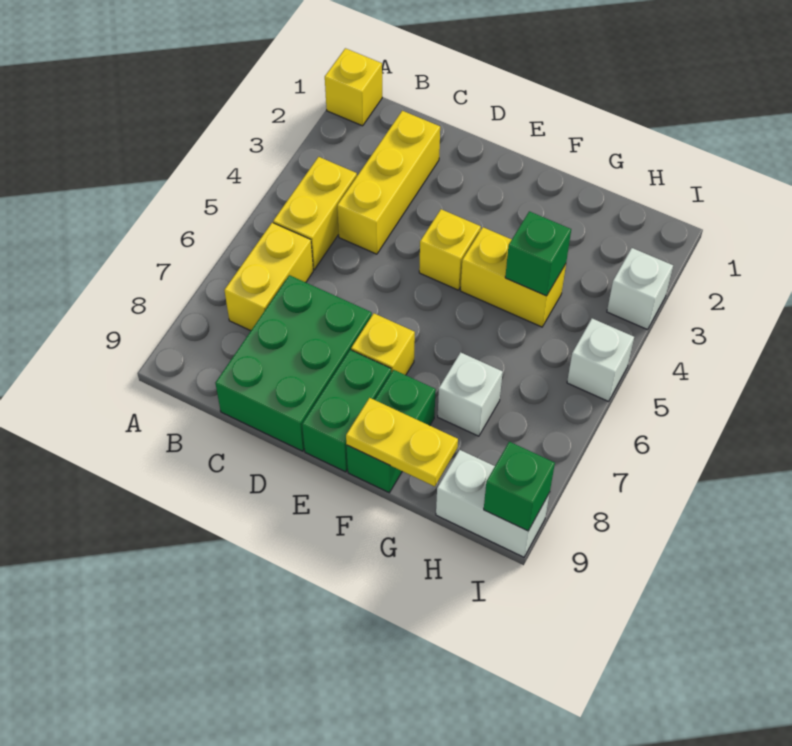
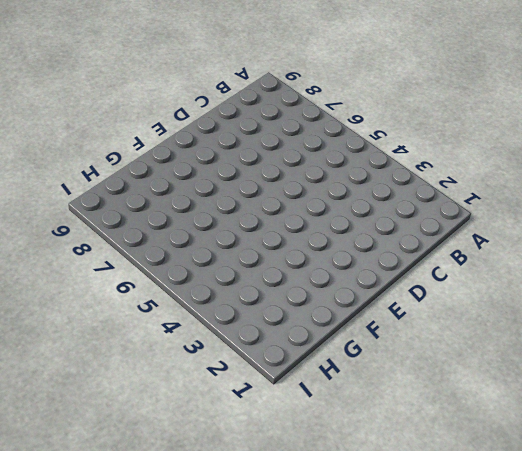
none -> yellow brick A1 level 1
none -> yellow brick B4:B5 level 1
none -> yellow brick B6:B7 level 1

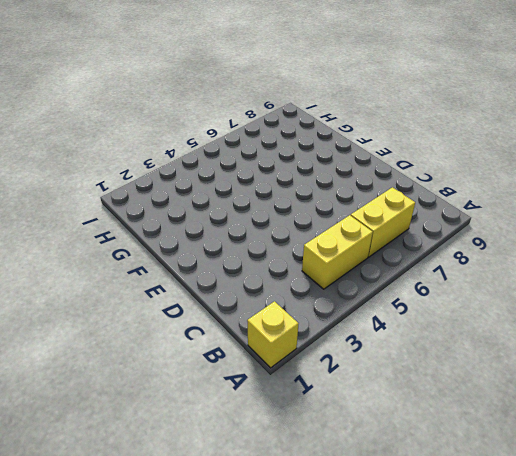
none -> yellow brick C2:C4 level 1
none -> green brick C7:D9 level 1
none -> yellow brick E4 level 1

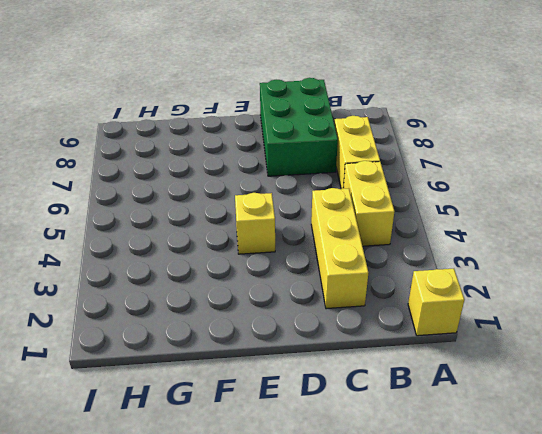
none -> yellow brick E7 level 1
none -> green brick E8:E9 level 1
none -> yellow brick F4:G4 level 1

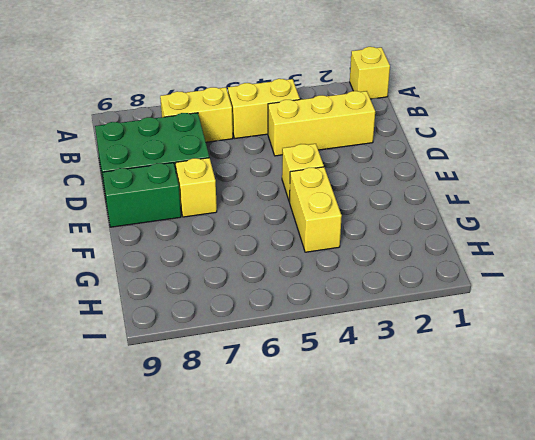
none -> green brick F8:F9 level 1
none -> white brick G7 level 1
none -> white brick H9:I9 level 1

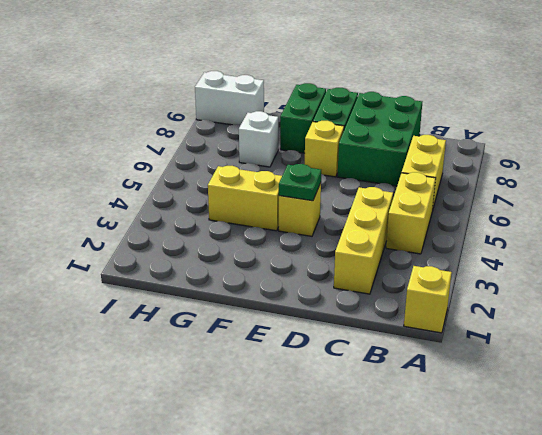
green plate E4 level 2 -> none
none -> white brick I3 level 1
none -> white brick I5 level 1
none -> yellow plate F9:G9 level 2

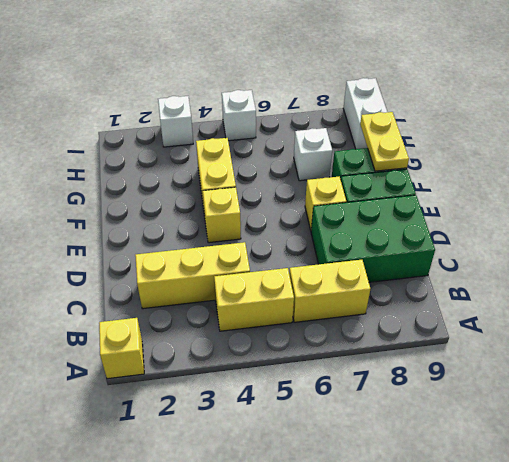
none -> green brick G4 level 2
none -> green brick I9 level 2

